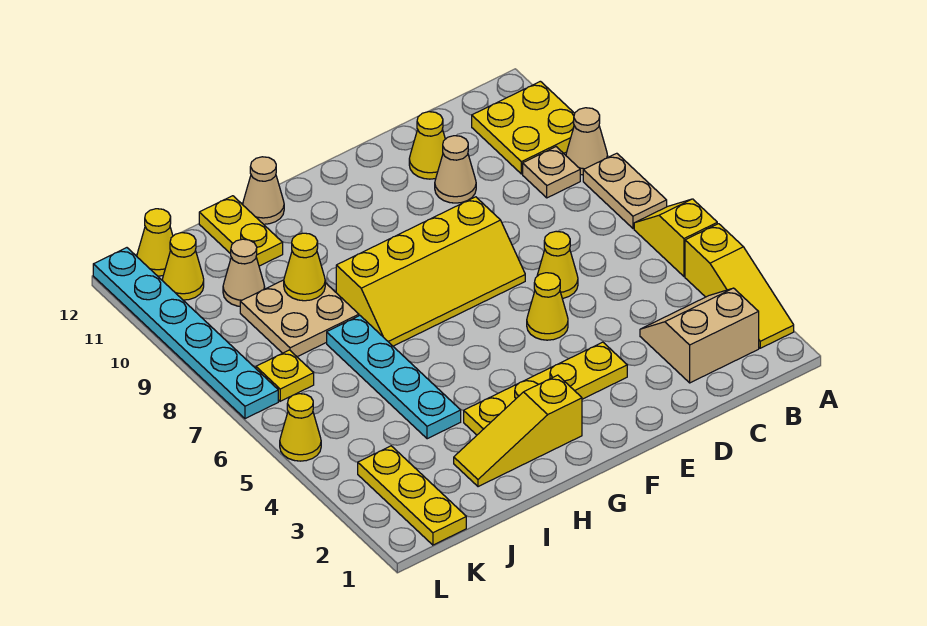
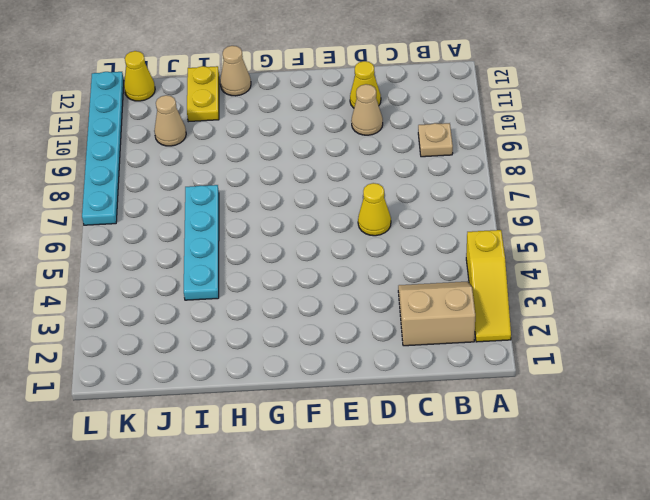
none -> yellow slope A5:A6 level 1 top 5
none -> tan plate A7:A8 level 1
none -> tan cone A9 level 1

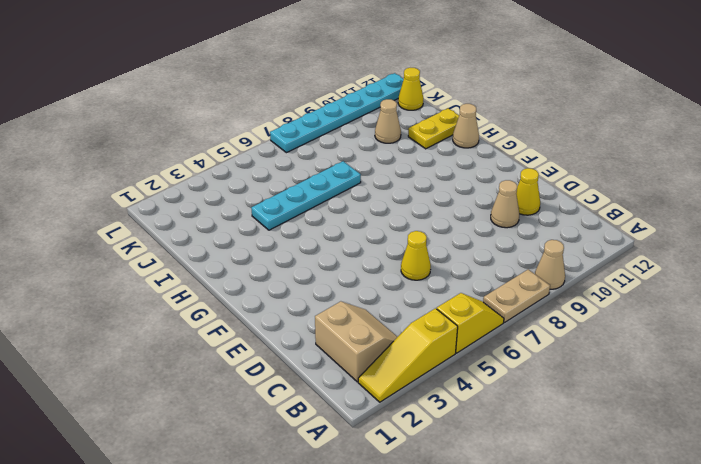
none -> yellow plate A10:B11 level 1
none -> tan plate B9 level 1
none -> yellow plate E3:H3 level 1

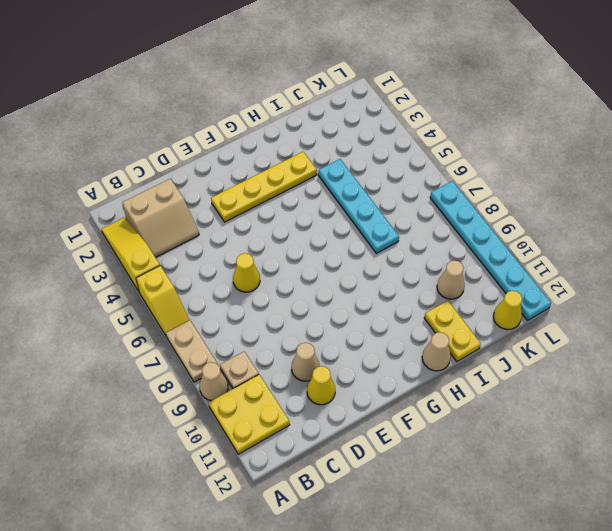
none -> yellow cone E5 level 1
none -> yellow slope E7:H8 level 1 top 8
none -> yellow slope G2:I2 level 1 top G

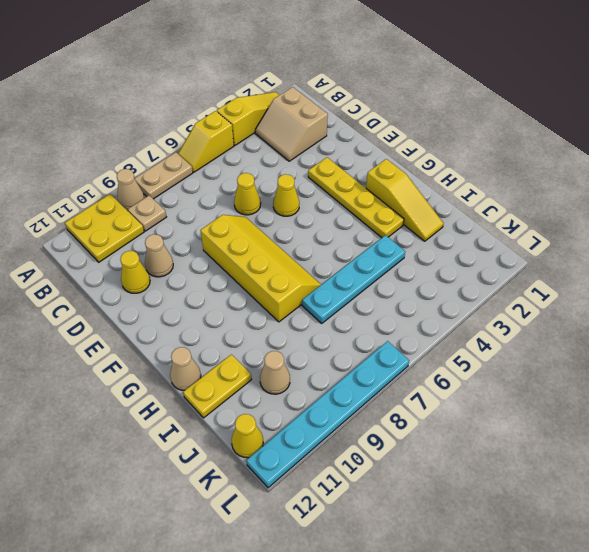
none -> tan plate I8:J9 level 1
none -> yellow plate K1:K3 level 1
none -> yellow plate K7 level 1

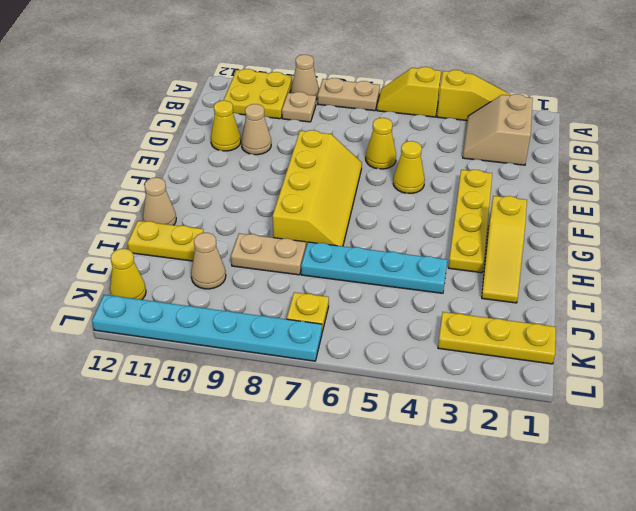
tan plate I8:I9 level 1 -> tan plate I8:J9 level 1
none -> yellow cone K11 level 1
none -> yellow cone L5 level 1
none -> yellow cone I9 level 2

